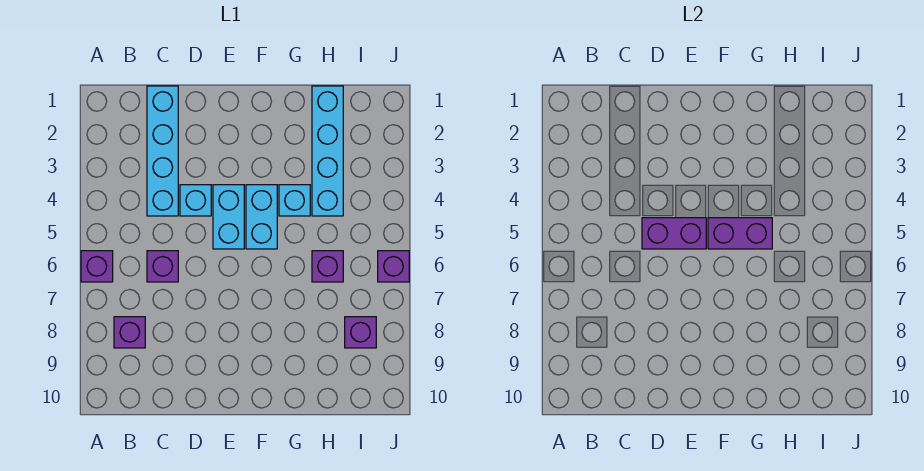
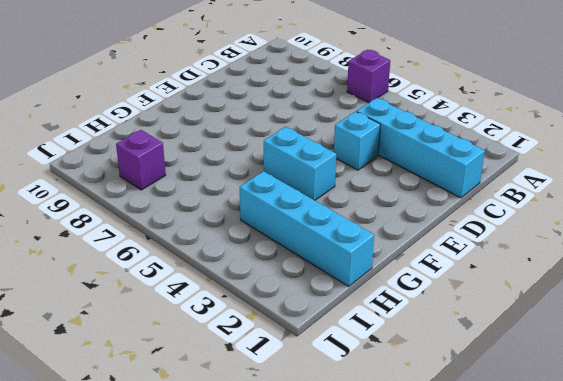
none -> purple brick B8 level 1
none -> purple brick C6 level 1
none -> cyan brick E4:E5 level 1

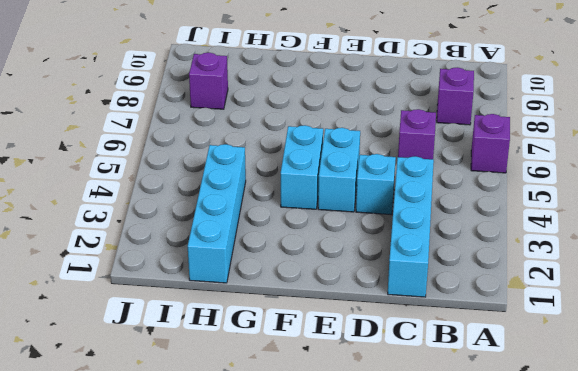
none -> cyan brick G4 level 1
none -> purple brick H6 level 1
none -> purple brick J6 level 1

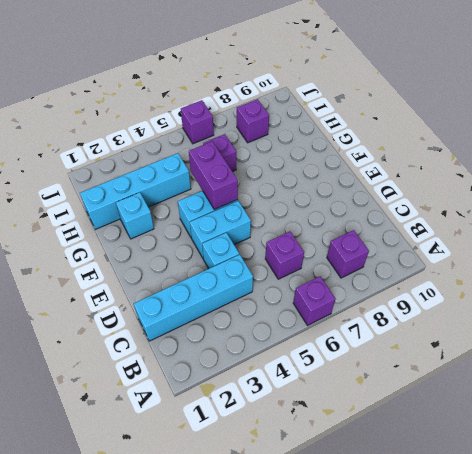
cyan brick G2 level 1 -> cyan brick G4 level 1
none -> purple brick D5:E5 level 2

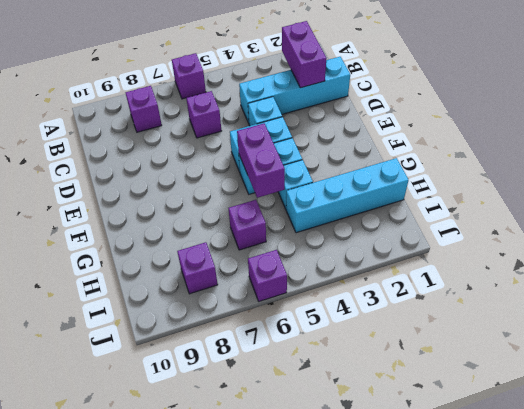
purple brick B2:C2 level 2 -> purple brick D5:E5 level 2

